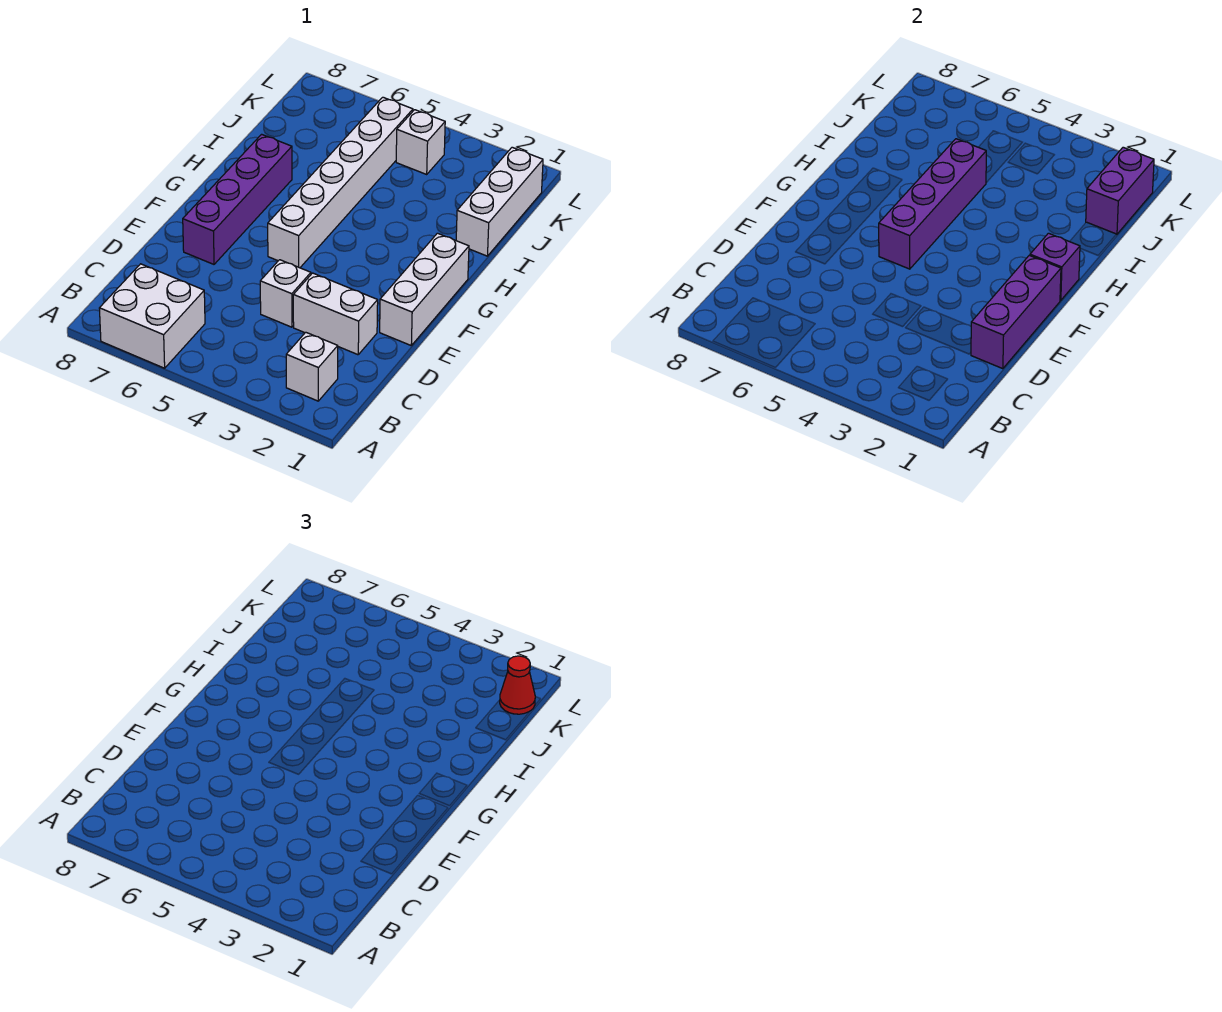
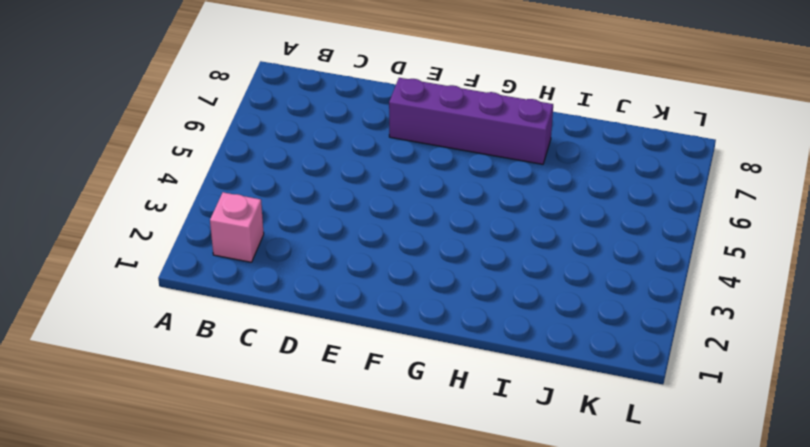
pink brick B2 level 1 -> white brick B2 level 1
none -> white brick A6:B7 level 1
none -> white brick D2:D3 level 1
none -> white brick D4 level 1

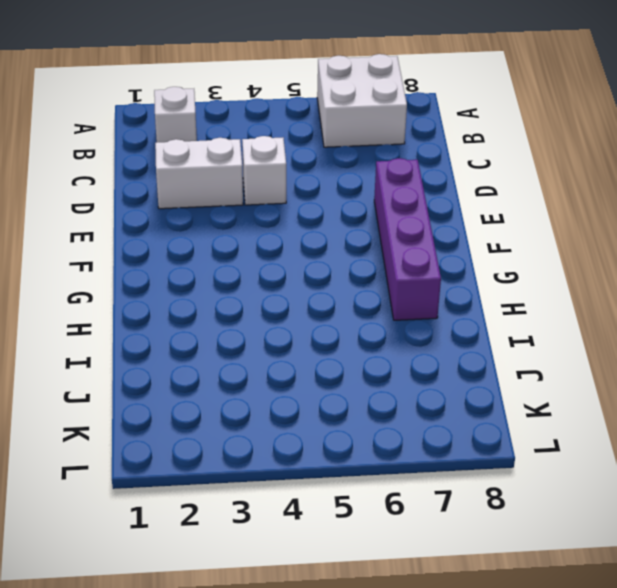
none -> white brick E1:G1 level 1
none -> white brick F5:K5 level 1
none -> white brick I1:K1 level 1

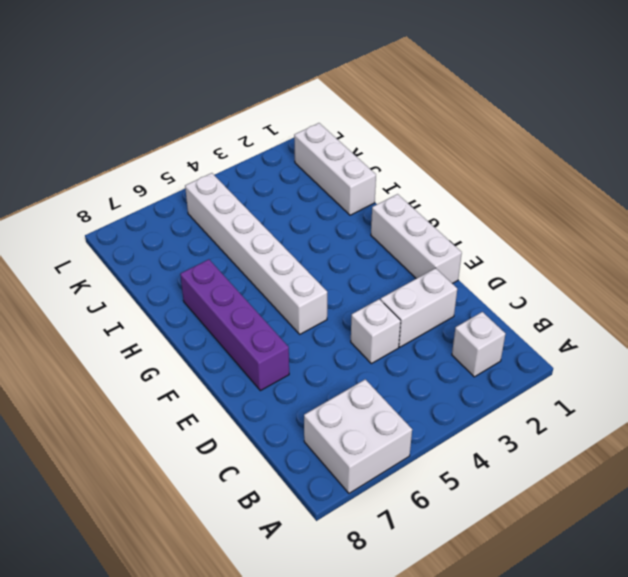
none -> white brick K4 level 1
none -> purple brick D1:F1 level 2
none -> purple brick F5:I5 level 2

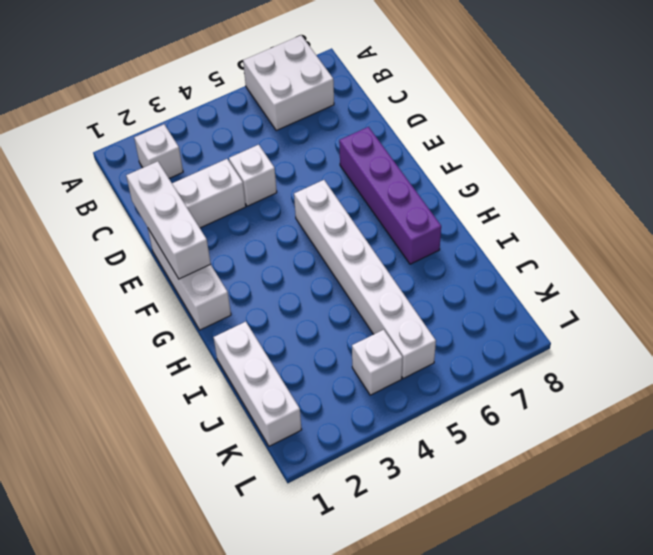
white brick D1:F1 level 2 -> purple brick D1:F1 level 2
none -> purple brick F5:I5 level 2
none -> purple brick G1 level 2
none -> purple brick J1:K1 level 2

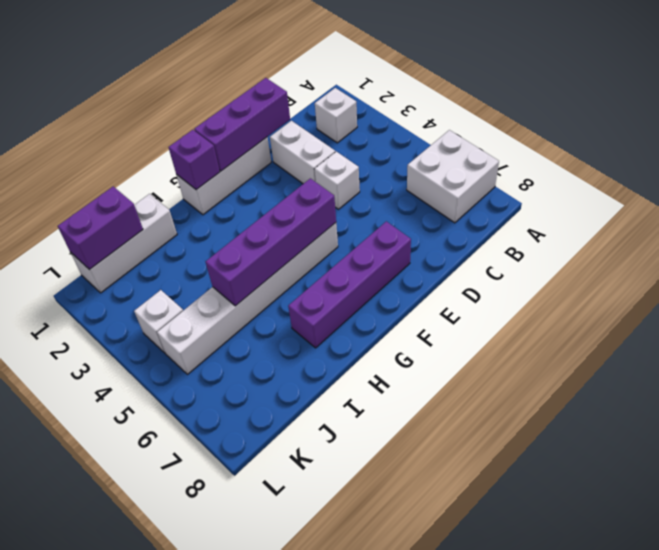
none -> red cone K1 level 3

